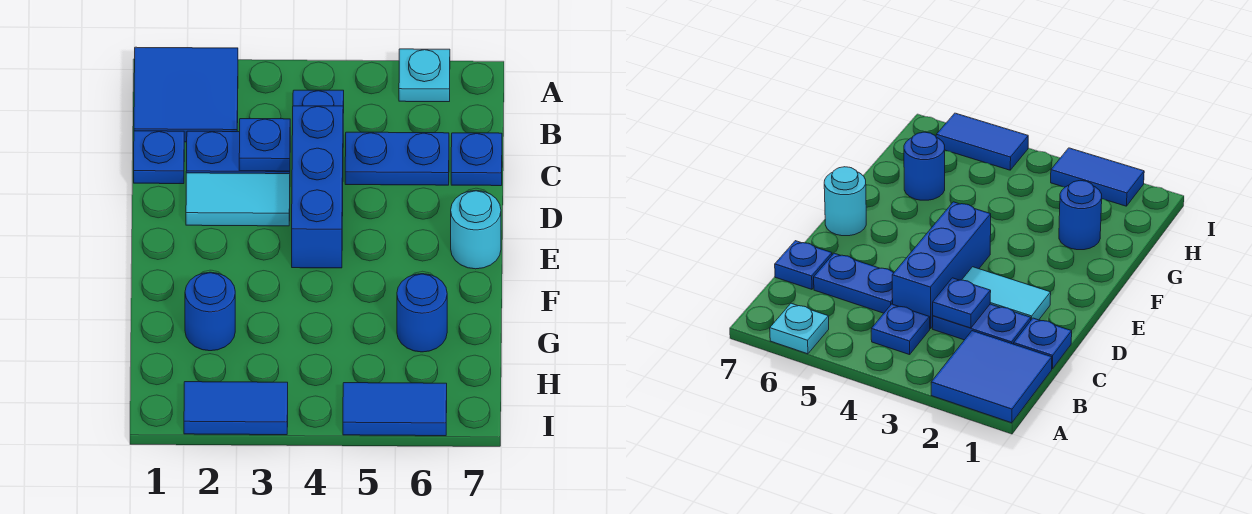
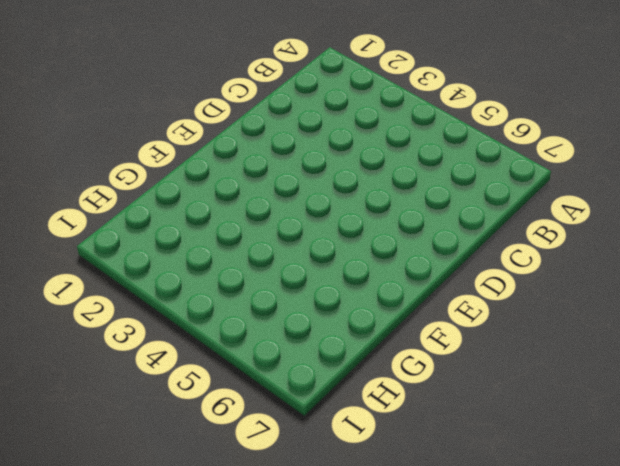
none -> blue tile A1:B2 level 1
none -> cyan plate A6 level 1
none -> blue plate B4 level 1

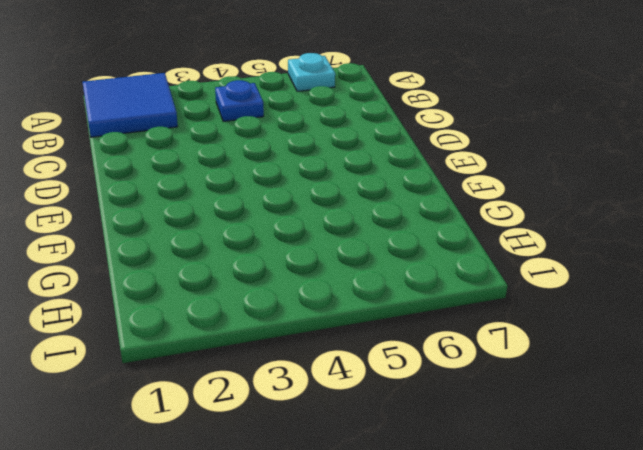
none -> blue plate C1 level 1
none -> blue plate C2:C3 level 1
none -> blue brick C4:E4 level 1

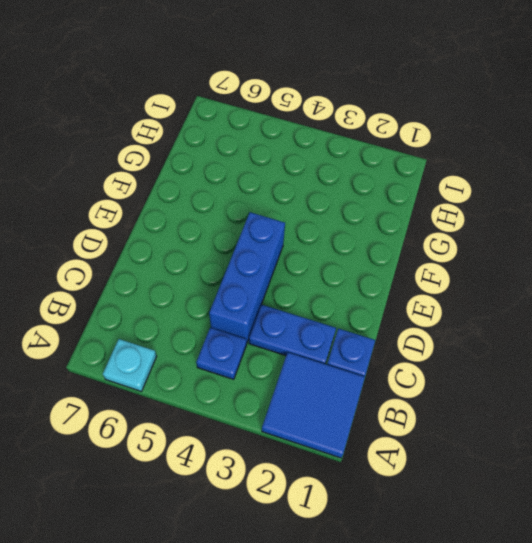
none -> blue plate C5:C6 level 1
none -> blue plate C7 level 1
none -> cyan tile D2:D3 level 1

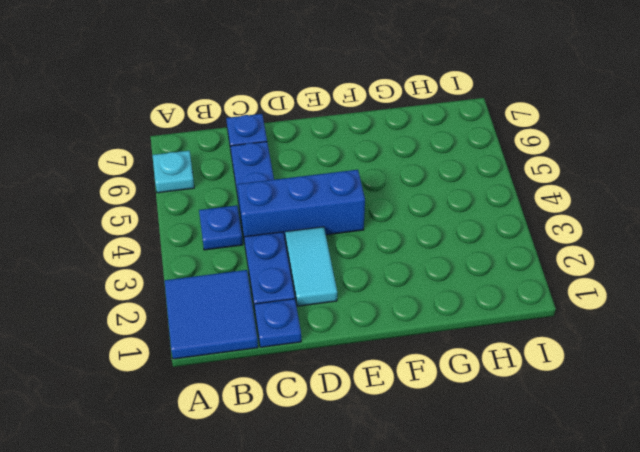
none -> cyan round brick E7 level 1
none -> blue round brick G2 level 1
none -> blue round brick G6 level 1

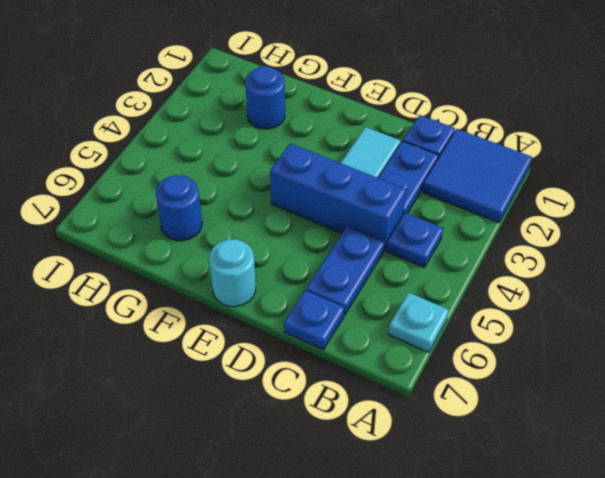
none -> blue tile I2:I3 level 1
none -> blue tile I5:I6 level 1
none -> blue plate C3 level 2

